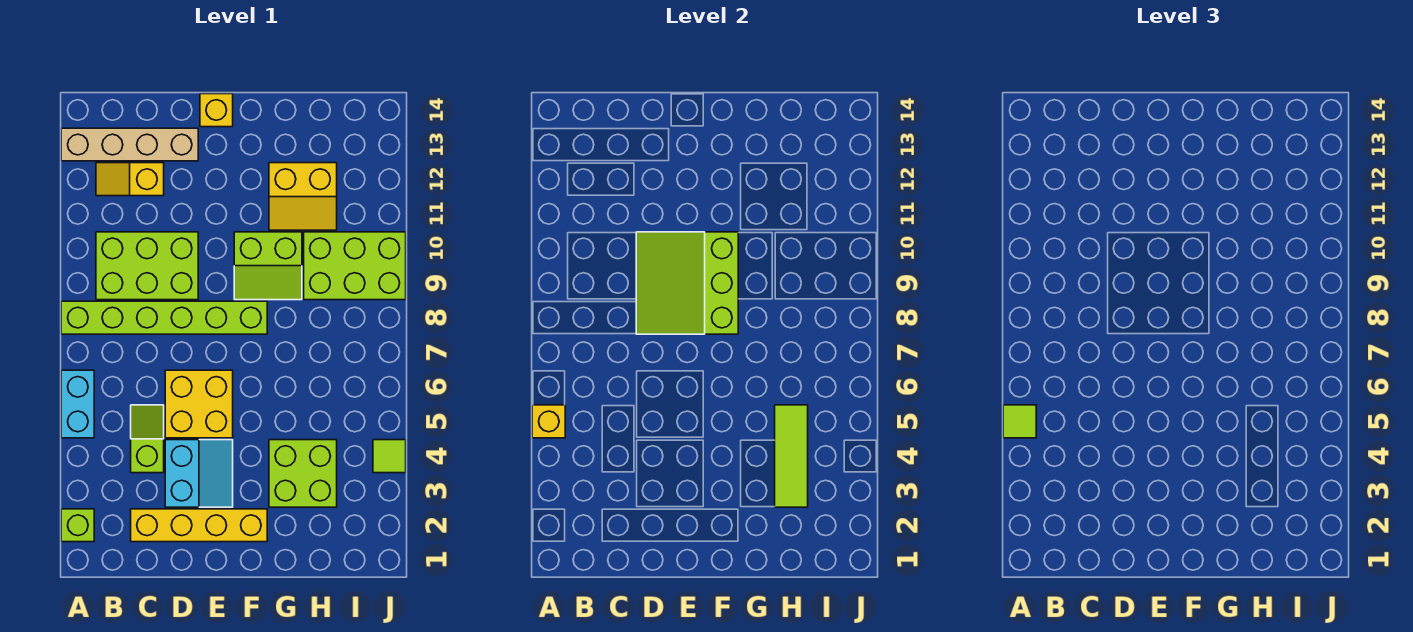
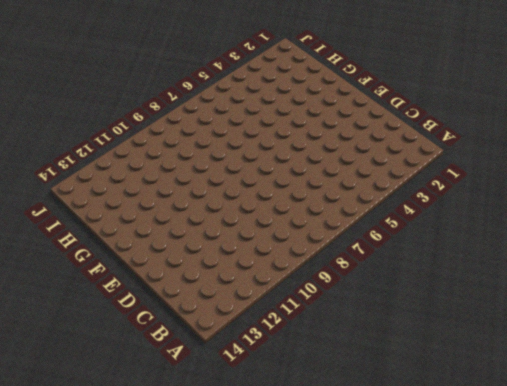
none -> lime brick A2 level 1
none -> cyan brick A5:A6 level 1
none -> lime brick A8:F8 level 1

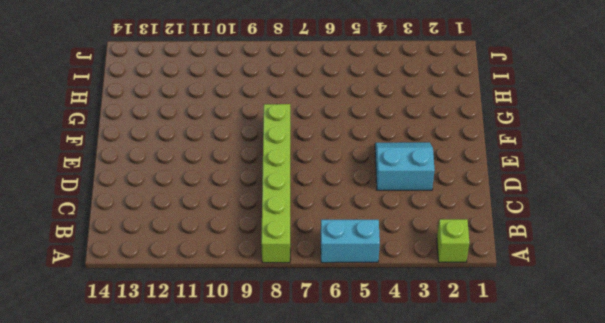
none -> tan brick A13:D13 level 1
none -> lime brick B9:D10 level 1
none -> yellow slope B12:C12 level 1 top C

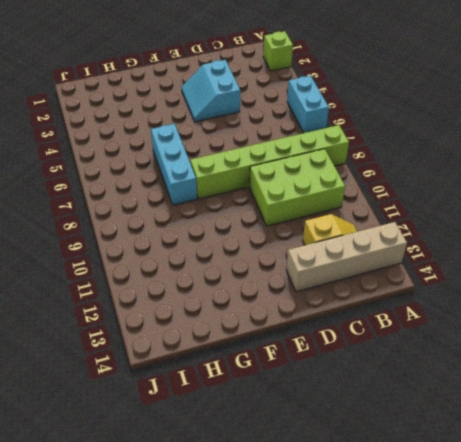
cyan brick G6:G8 level 1 -> none
none -> yellow brick C2:F2 level 1
none -> lime slope C4:C5 level 1 top 4
none -> yellow brick D5:E6 level 1

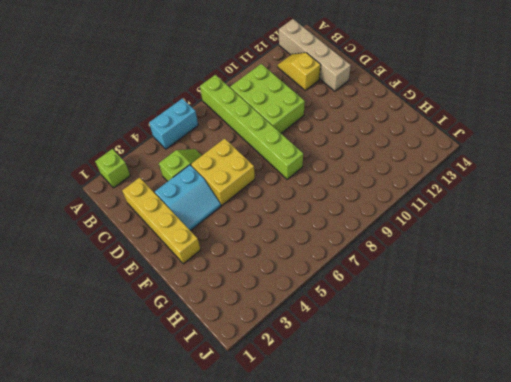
none -> yellow brick E14 level 1
none -> lime slope F9:G10 level 1 top 10
none -> lime brick G3:H4 level 1

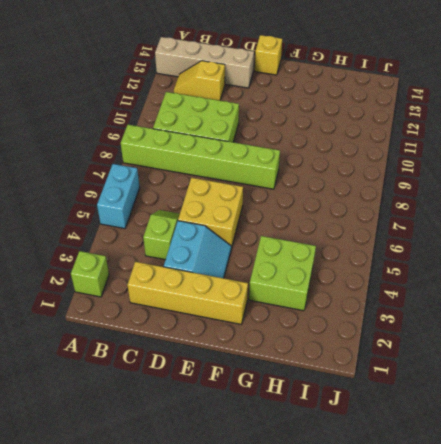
none -> lime slope F9:G10 level 1 top 10
none -> yellow slope G11:H12 level 1 top 12
none -> lime brick H9:J10 level 1

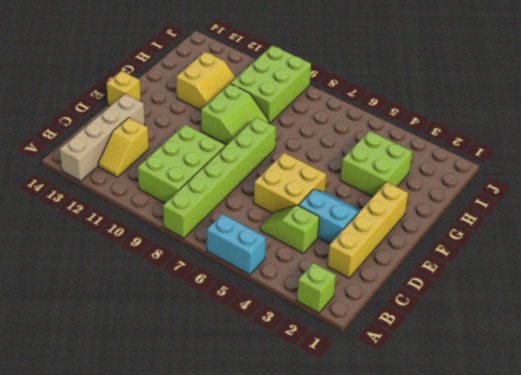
none -> lime tile J4 level 1
none -> yellow brick A5 level 2
none -> lime slope D8:F10 level 2 top F

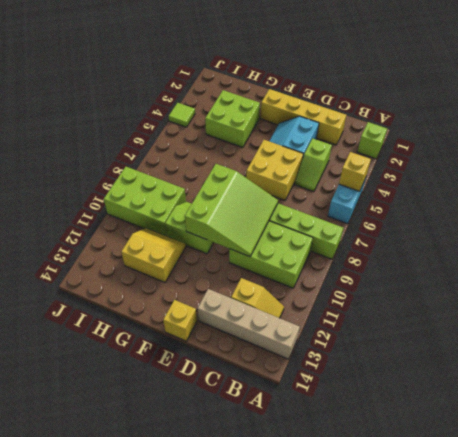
none -> lime tile H3:H5 level 2
none -> lime tile A5 level 3

